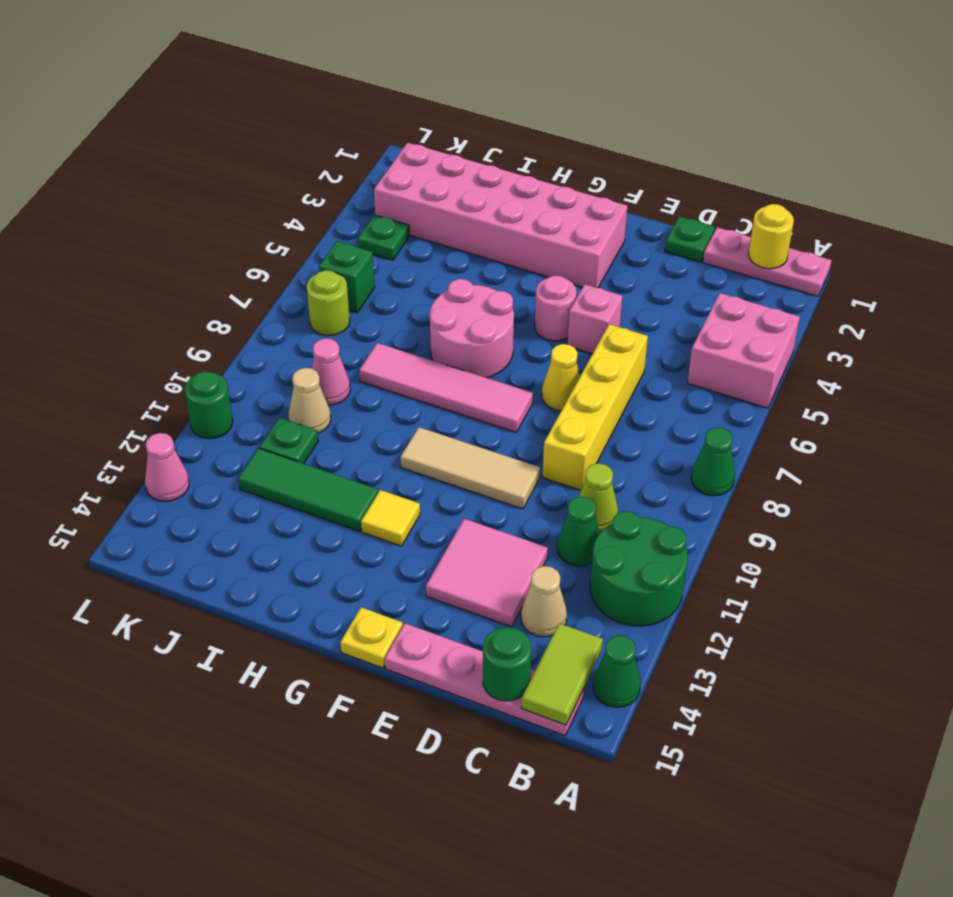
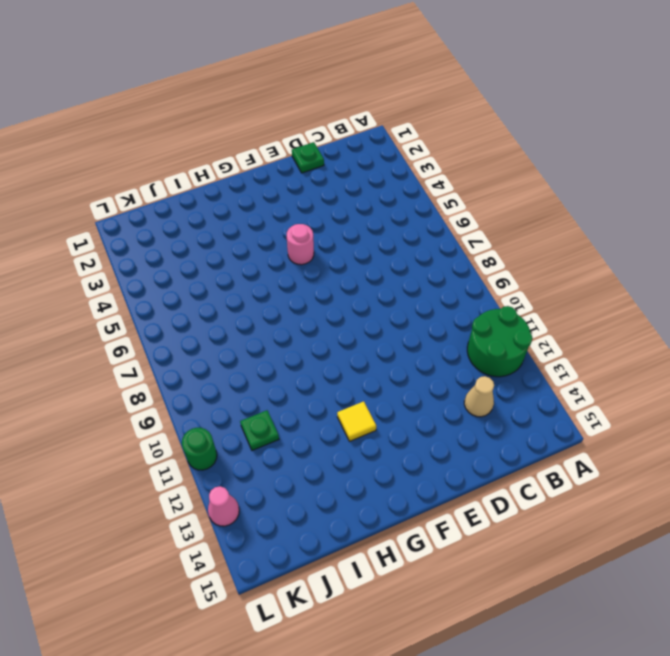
none -> pink plate A1:C1 level 1
none -> pink brick A4:B5 level 1
none -> green cone A8 level 1
none -> green cone A14 level 1

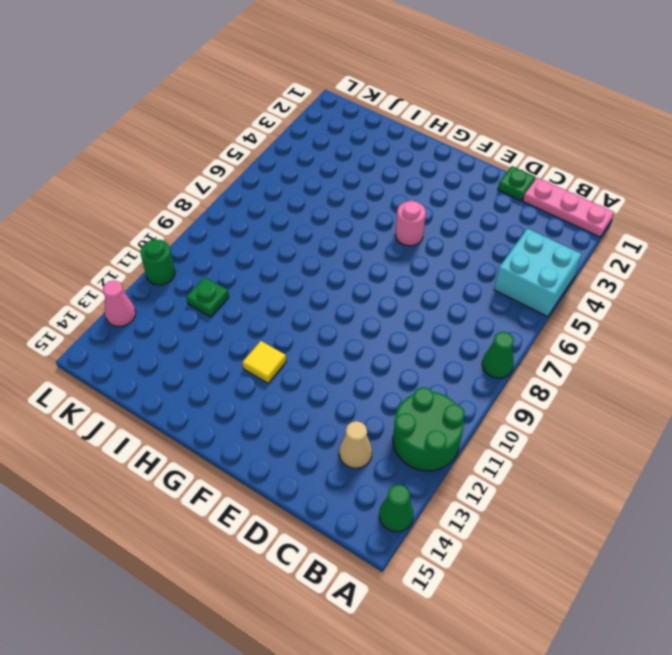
cyan brick A4:B5 level 1 -> pink brick A4:B5 level 1
none -> pink plate B15:E15 level 1
none -> lime cone C10 level 1
none -> green cone C11 level 1
none -> yellow brick D6:D9 level 1

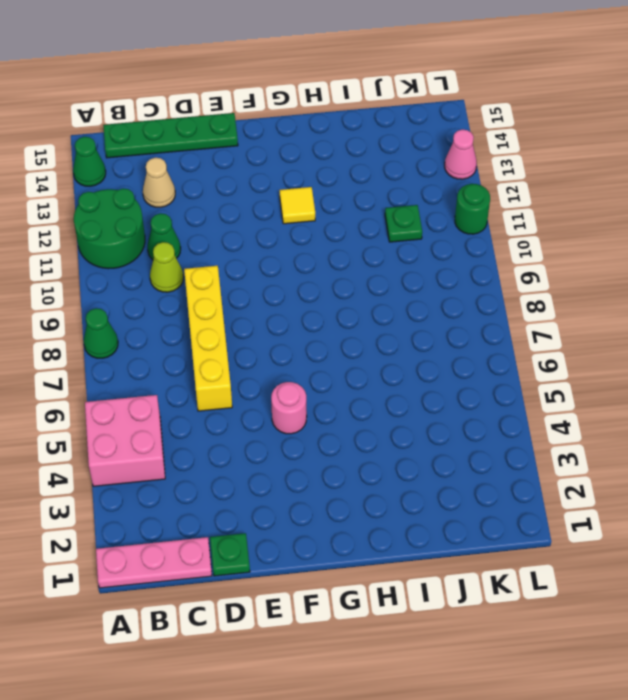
green plate B15:E15 level 1 -> pink plate B15:E15 level 1
none -> pink tile D12:E13 level 1
none -> pink brick E5 level 1
none -> yellow cone E7 level 1
none -> tan tile E10:G10 level 1

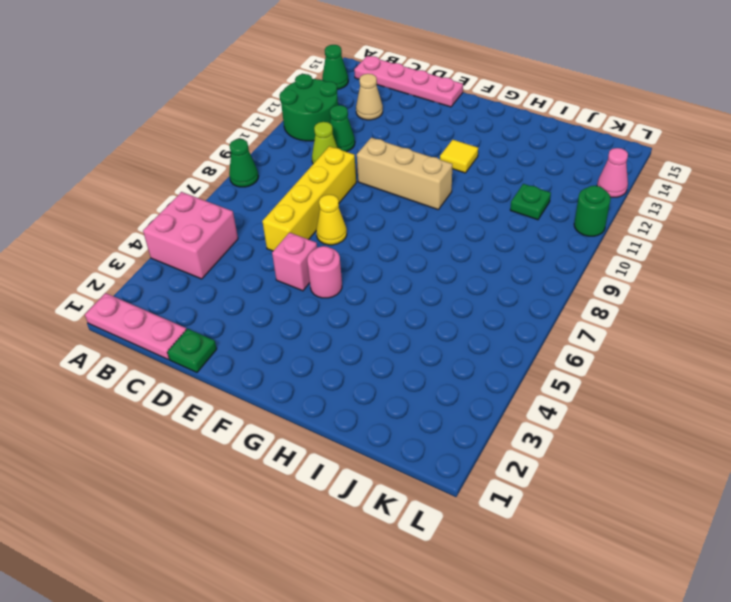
tan brick E10:G10 level 1 -> tan tile E10:G10 level 1
none -> pink tile D12:E13 level 1
none -> pink brick F2:K3 level 1
none -> pink tile F8:I8 level 1
none -> yellow plate F15 level 1

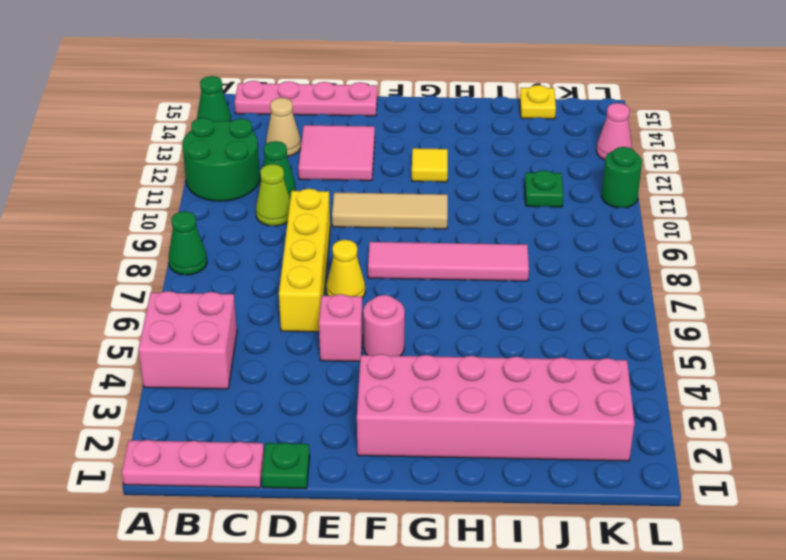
yellow plate J15 level 1 -> yellow plate F15 level 1
none -> pink round brick G6:H7 level 1
none -> green tile H12:J12 level 1
none -> pink cone J9 level 1
none -> tan cone J10 level 1

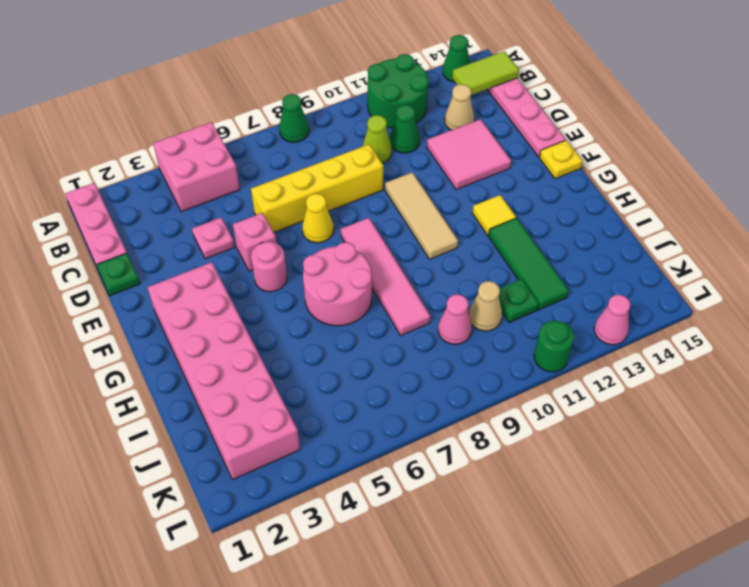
pink plate D4 level 1 -> none
none -> green plate K4 level 1
none -> green brick K6 level 1
none -> lime round brick K7 level 1
none -> yellow round brick B1 level 2

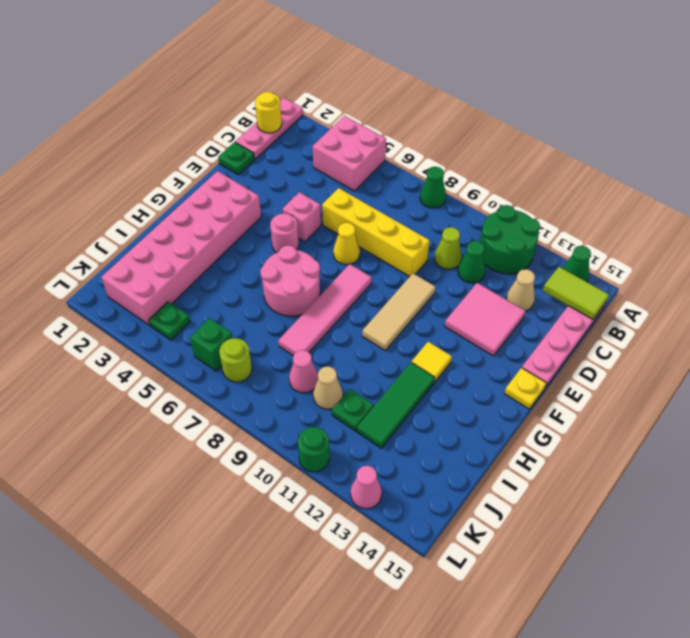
none -> green round brick C15 level 2

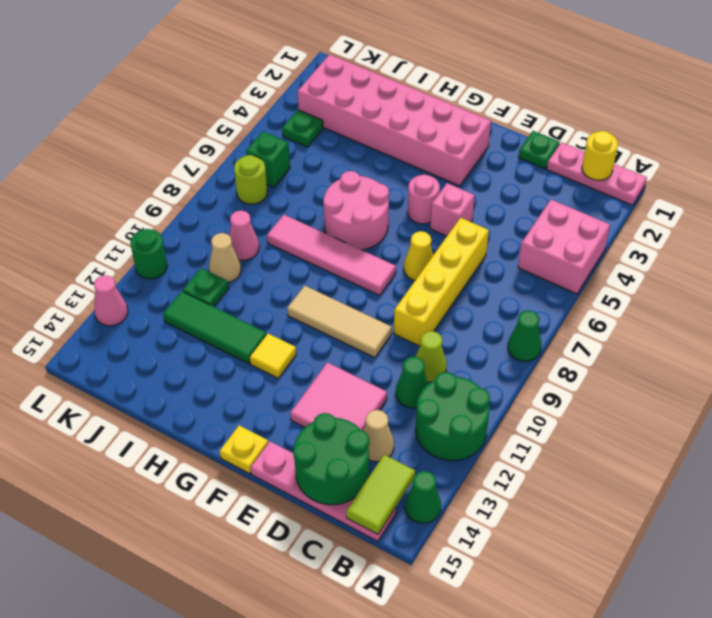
green round brick C14:D15 level 2 -> green round brick C15 level 2

